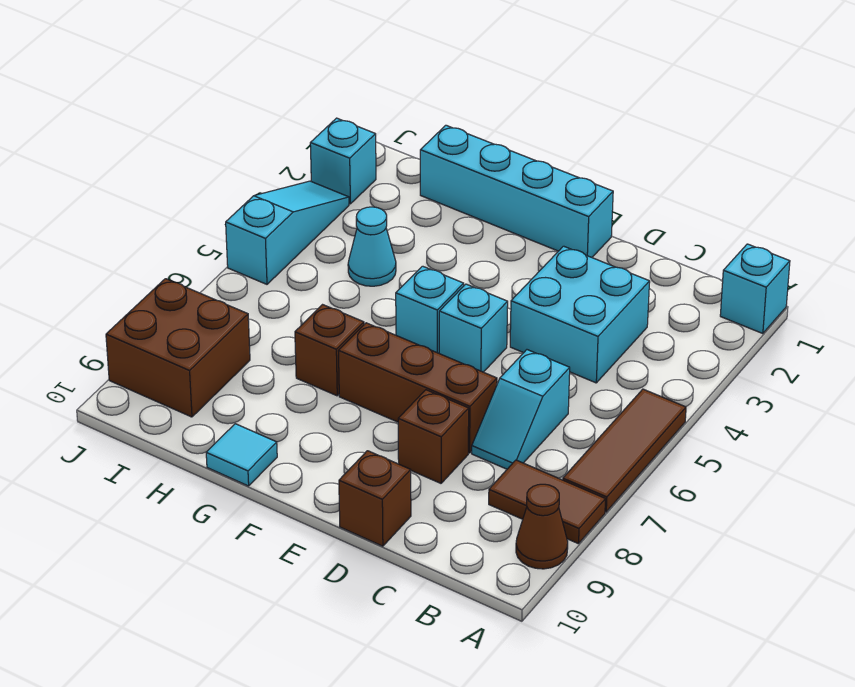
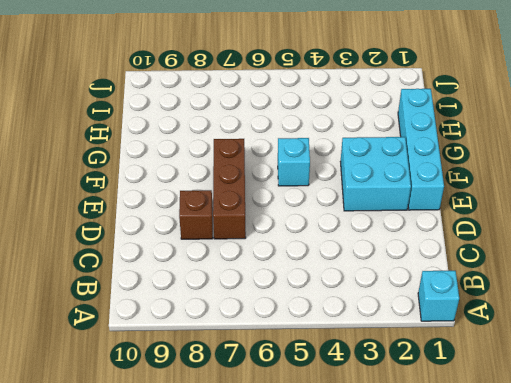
cyan brick E2:F3 level 1 -> cyan brick C3:D4 level 1
none -> brown tile A5:A7 level 1
none -> brown tile A8:B8 level 1
none -> brown cone A9 level 1

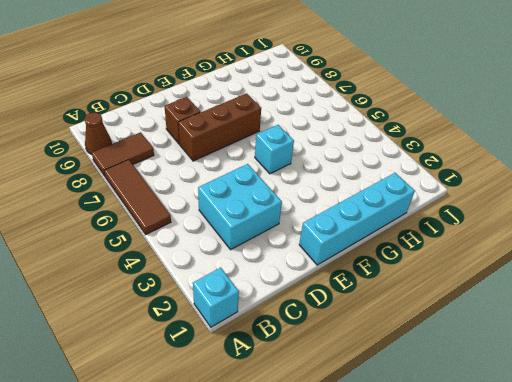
none -> cyan slope C6:C7 level 1 top 6
none -> brown brick D10 level 1
none -> cyan brick E5 level 1

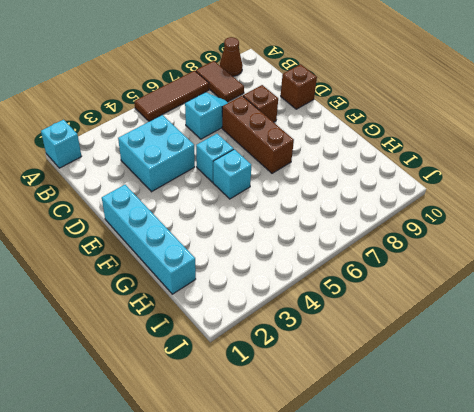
none -> brown brick G7 level 1
none -> cyan tile G10 level 1
none -> cyan cone H4 level 1

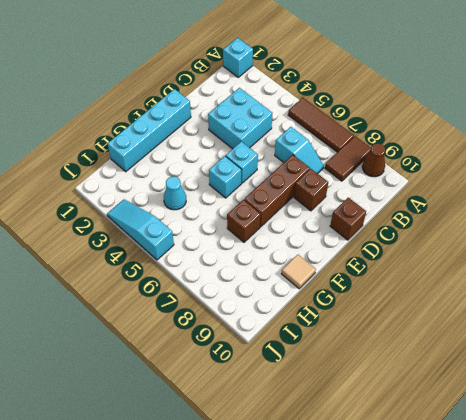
tan tile G10 level 1 -> cyan tile G10 level 1
none -> brown brick I8:J9 level 1
none -> cyan brick J2 level 1

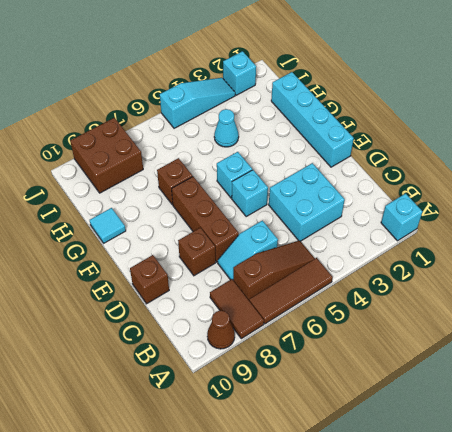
brown slope B5:B7 level 1 top 7 -> none

